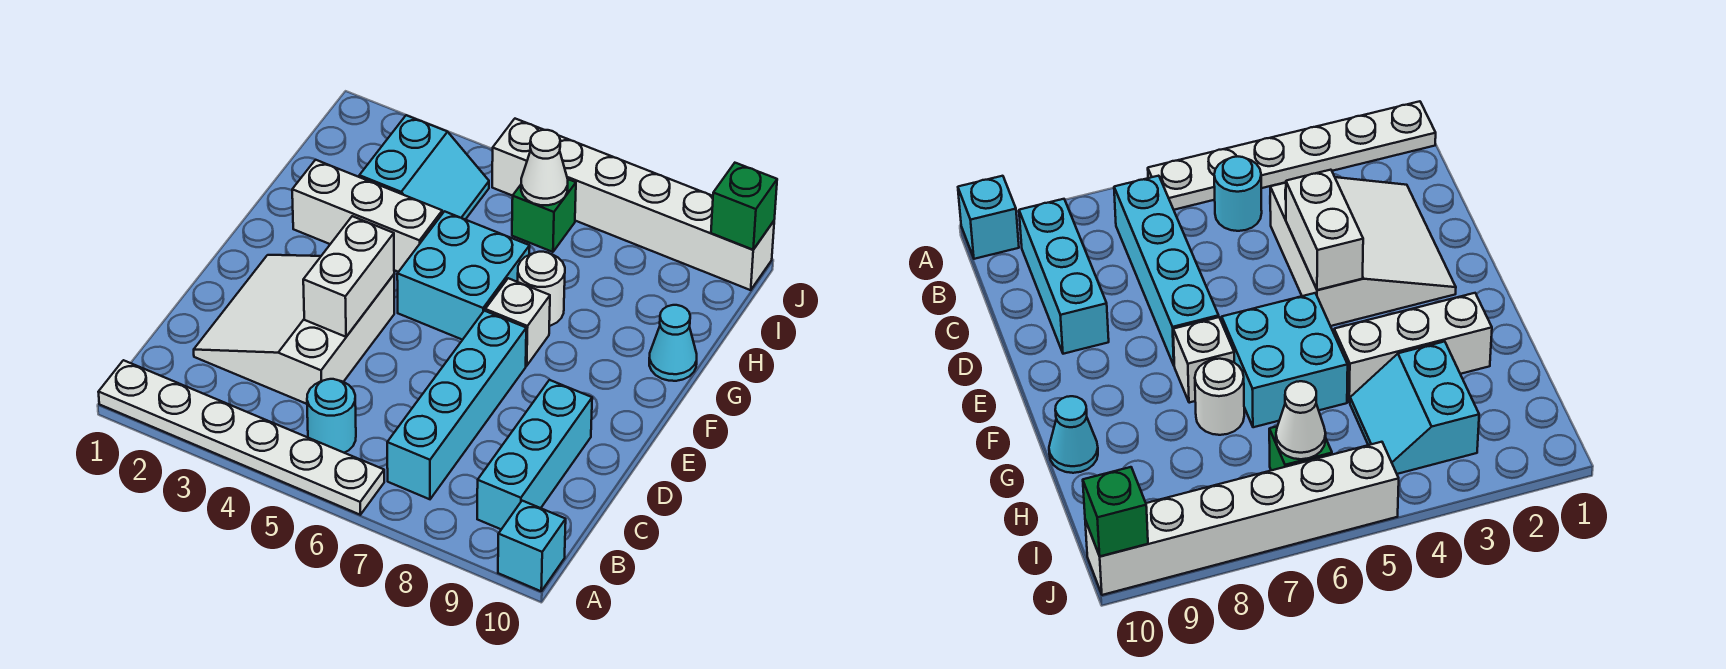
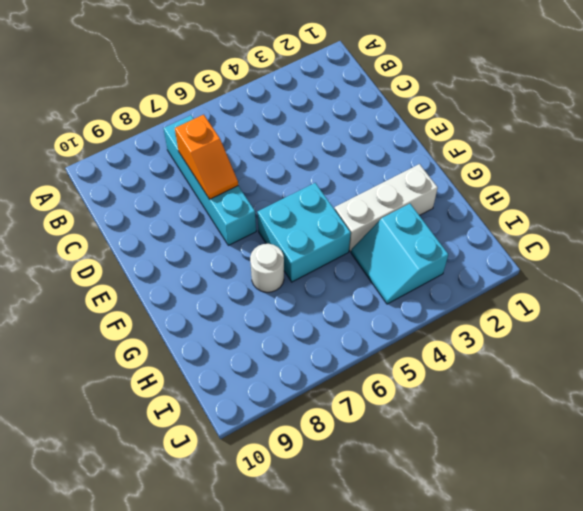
orange slope C7:D7 level 2 top C -> none
none -> white plate A1:A6 level 1
none -> cyan brick A10 level 1
none -> cyan round brick B5 level 1

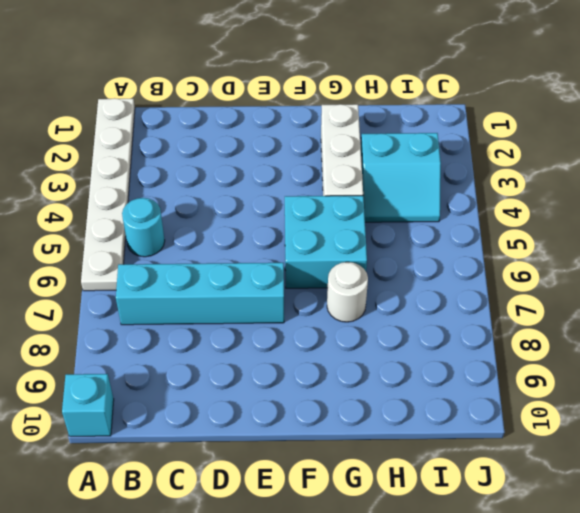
none -> cyan brick B9:D9 level 1
none -> white slope C2:E4 level 1 top 4
none -> white brick F7 level 1

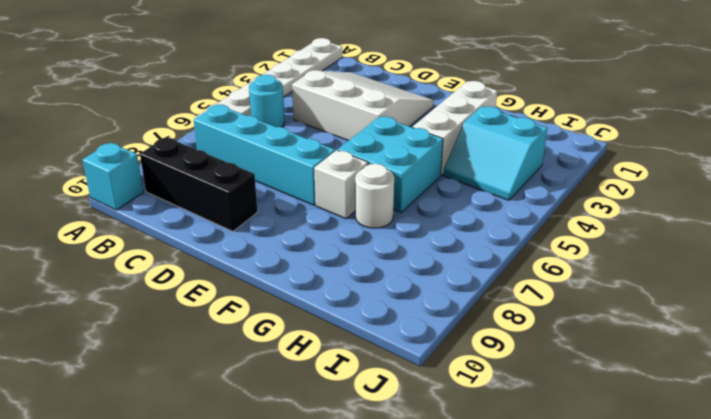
black brick B9:D9 level 1 -> cyan brick B9:D9 level 1
none -> cyan cone G10 level 1
none -> green brick I6 level 1
none -> white brick J5:J10 level 1

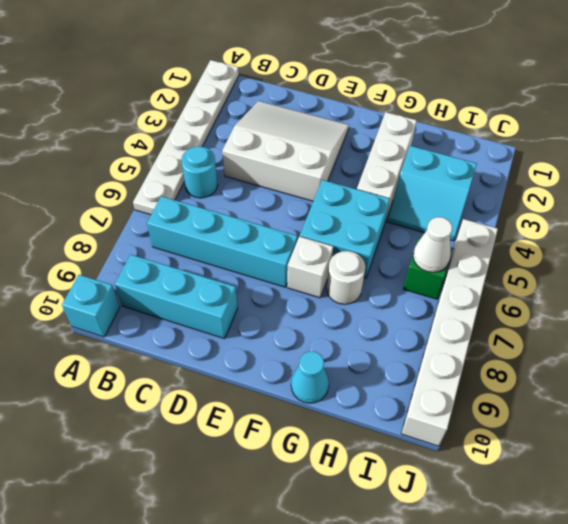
none -> white brick D4:E4 level 2
none -> green brick J10 level 2

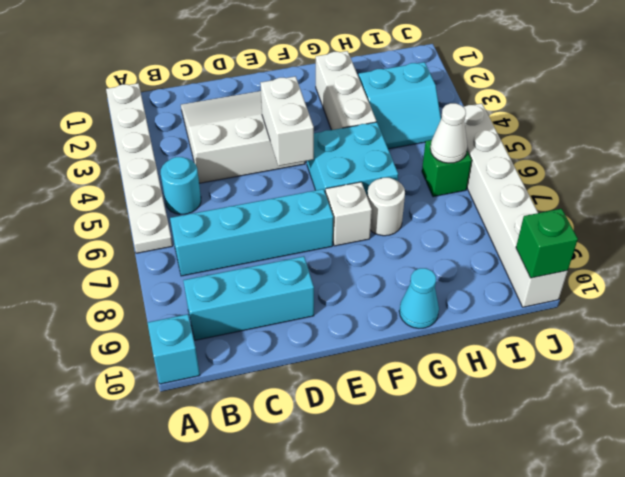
white brick E4:E5 level 2 -> white brick D4:E4 level 2

